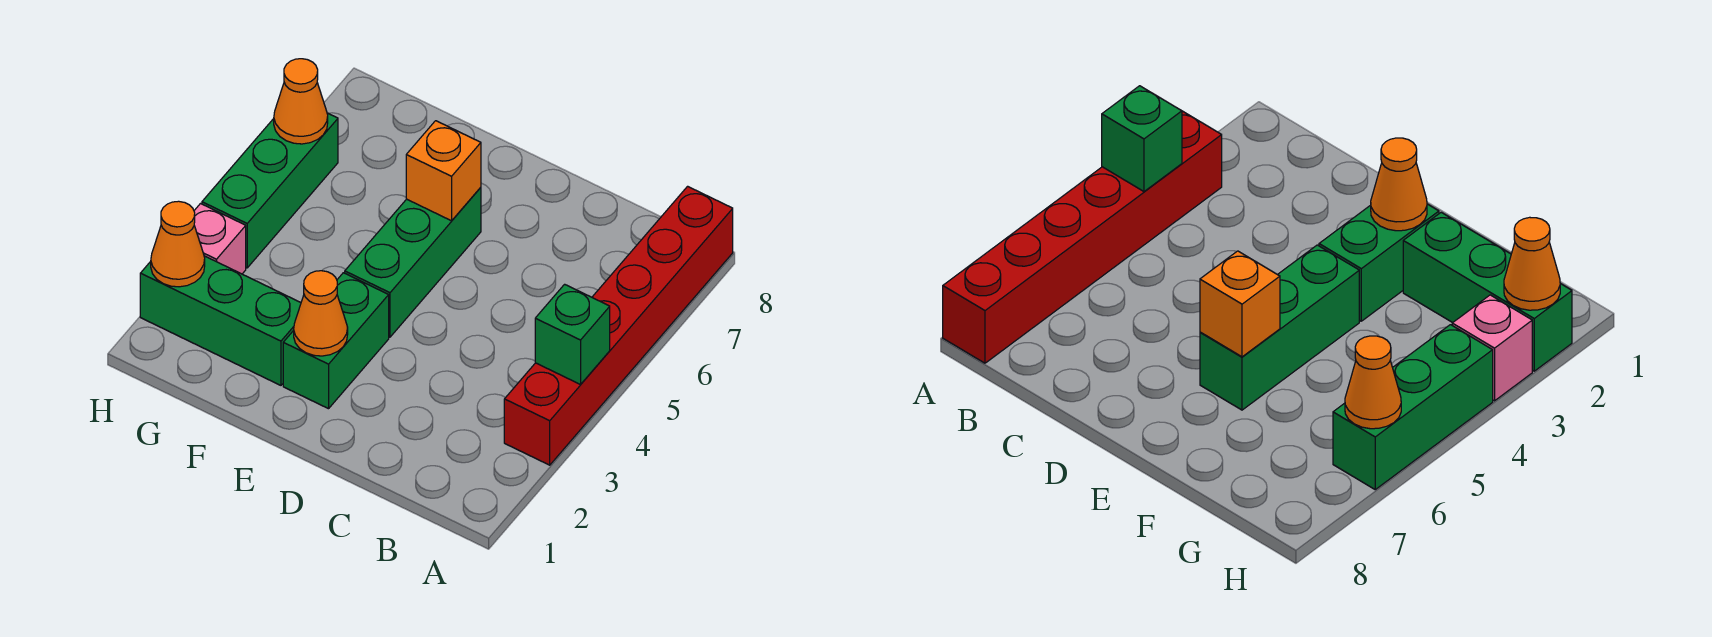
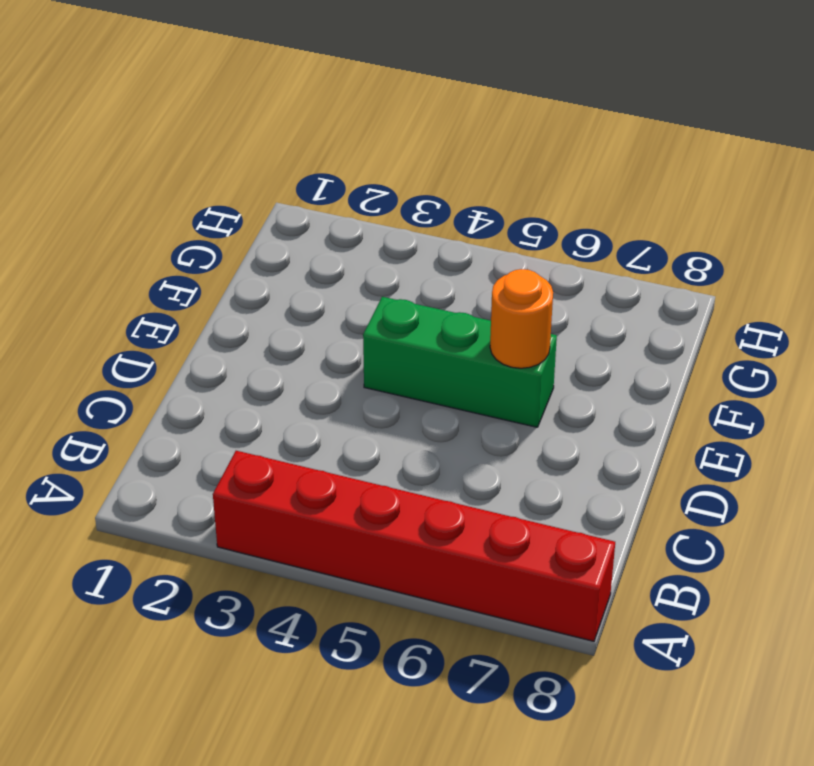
orange round brick E6 level 2 -> orange brick E6 level 2
none -> green brick E2:E3 level 1
none -> green brick F2:H2 level 1

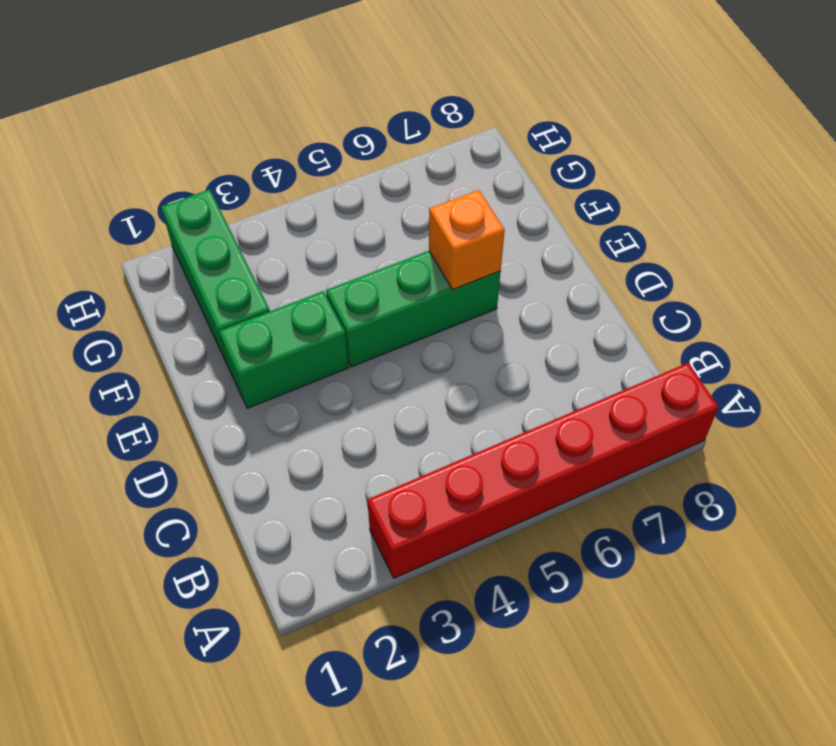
none -> pink brick H3 level 1
none -> green brick H4:H6 level 1

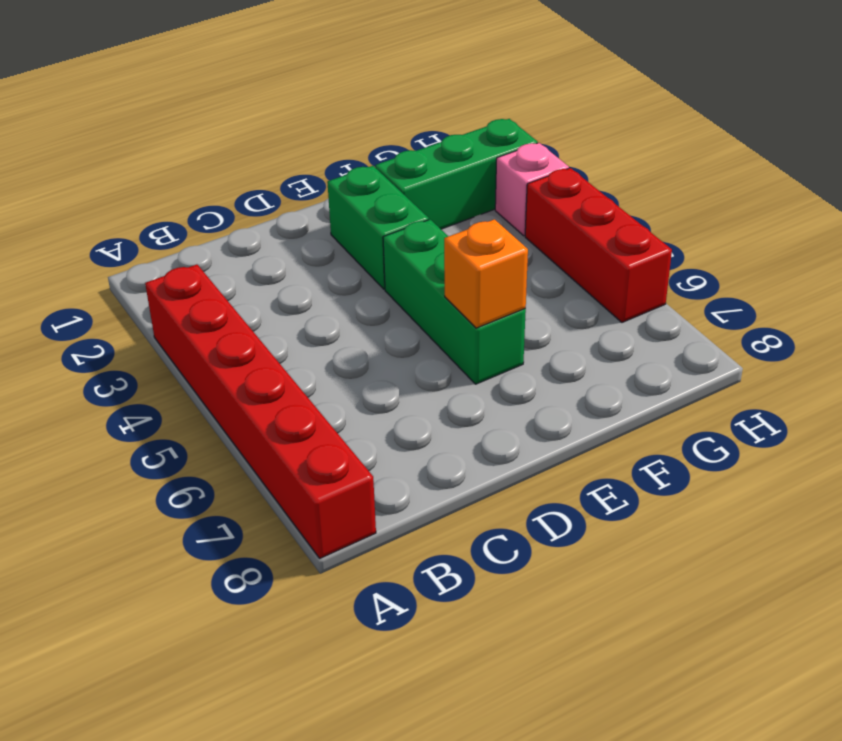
red brick H4:H6 level 1 -> green brick H4:H6 level 1
none -> green brick A4 level 2
none -> orange cone E2 level 2

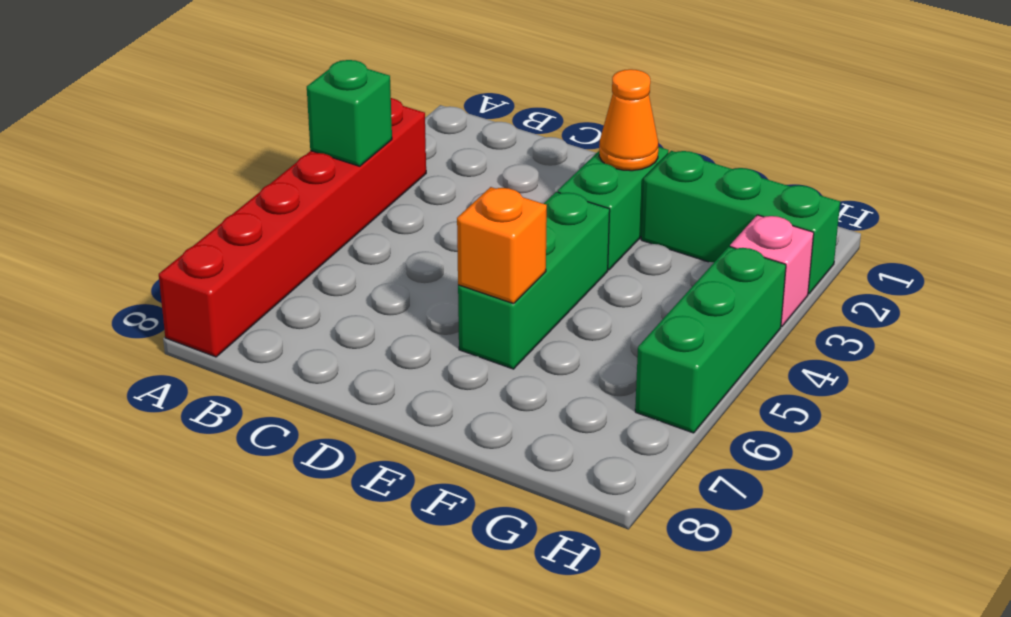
none -> orange cone H2 level 2
none -> orange cone H6 level 2

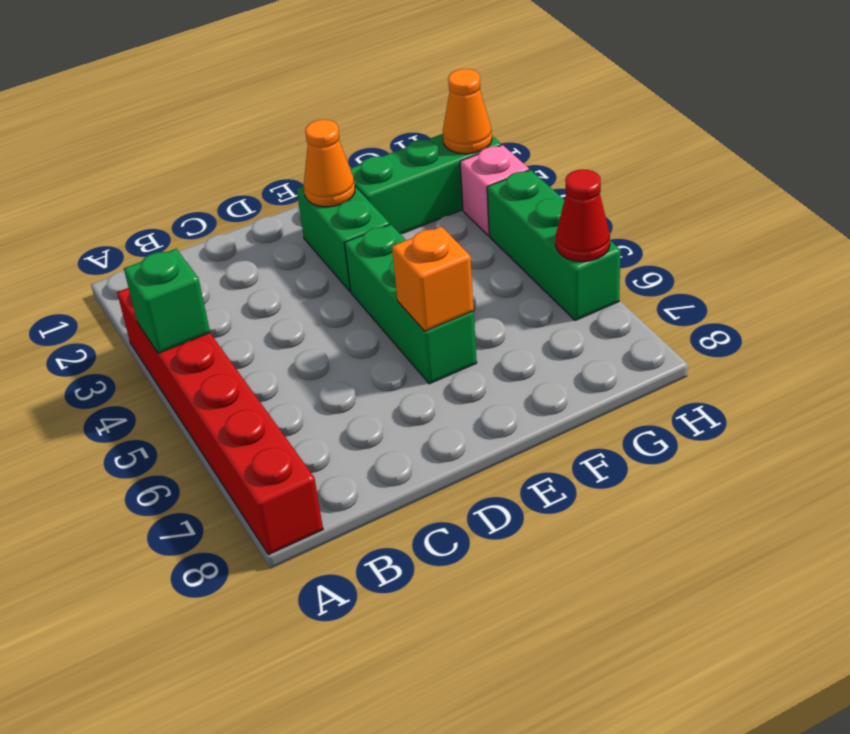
red cone H6 level 2 -> orange cone H6 level 2

